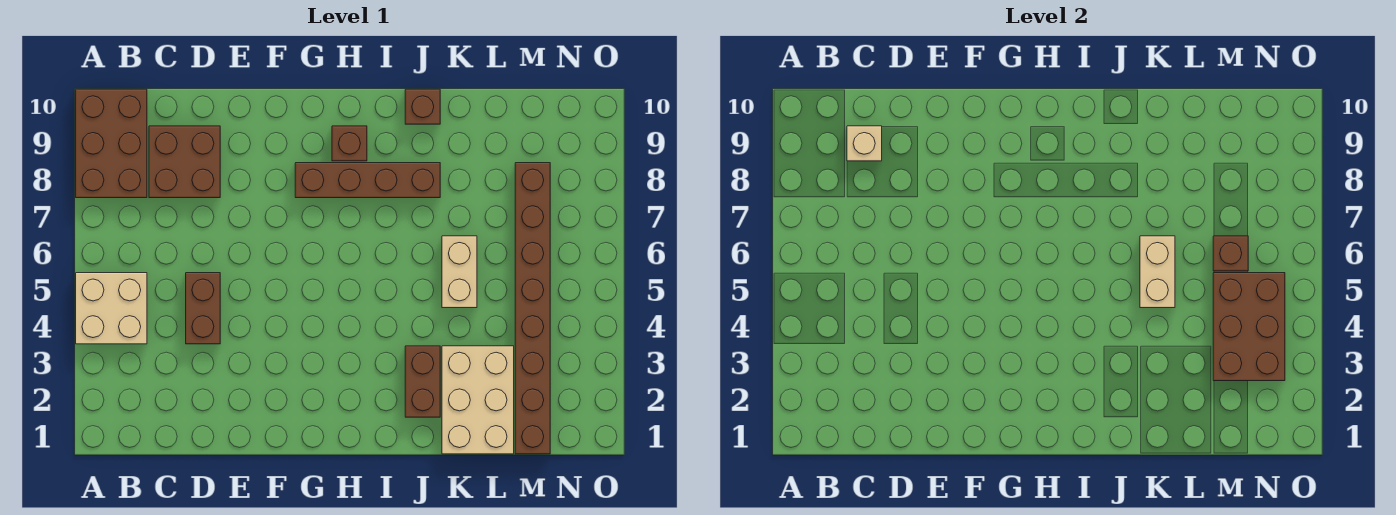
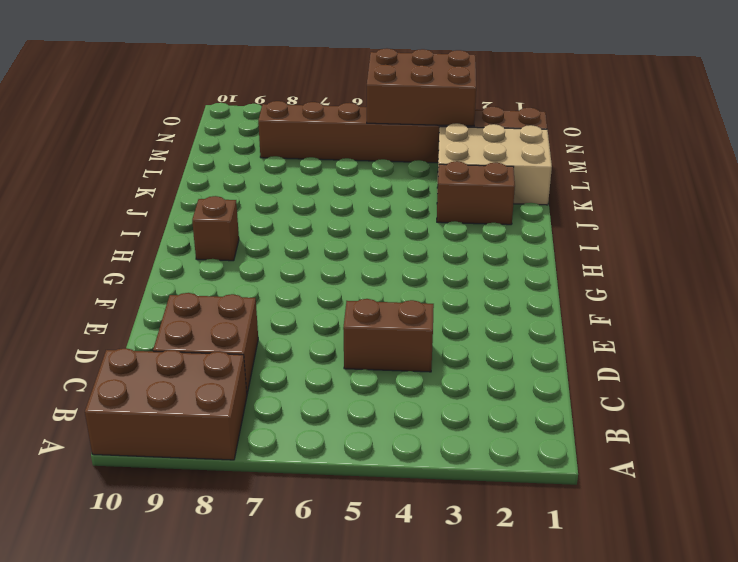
none -> tan brick A4:B5 level 1
none -> brown brick G8:J8 level 1
none -> brown brick J10 level 1

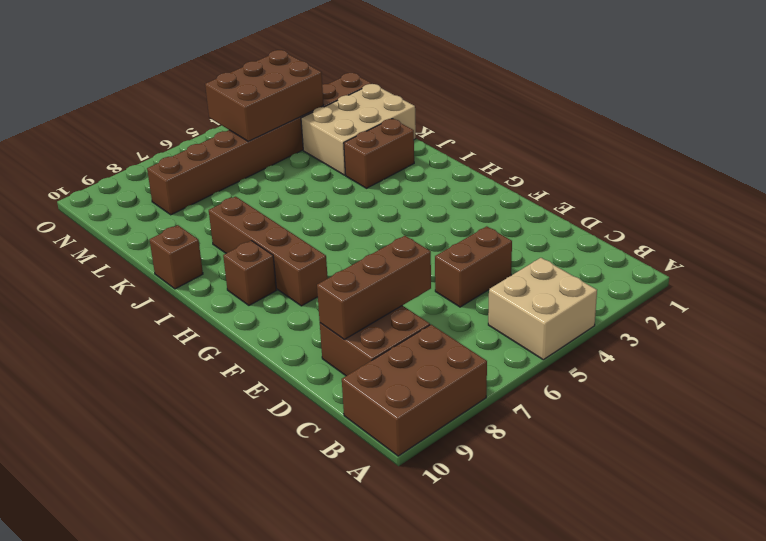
brown brick D7:D9 level 2 -> none
none -> tan brick K5:K6 level 1
none -> tan brick C9 level 2
none -> tan brick K5:K6 level 2

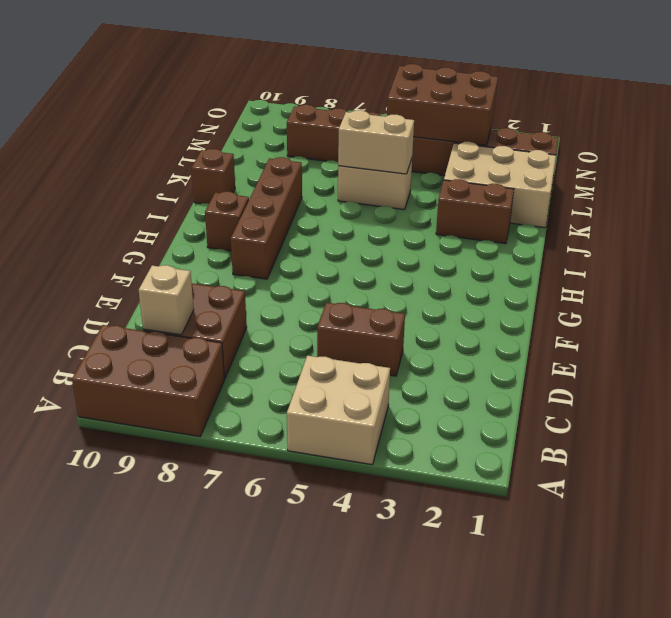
none -> brown brick M6 level 2

